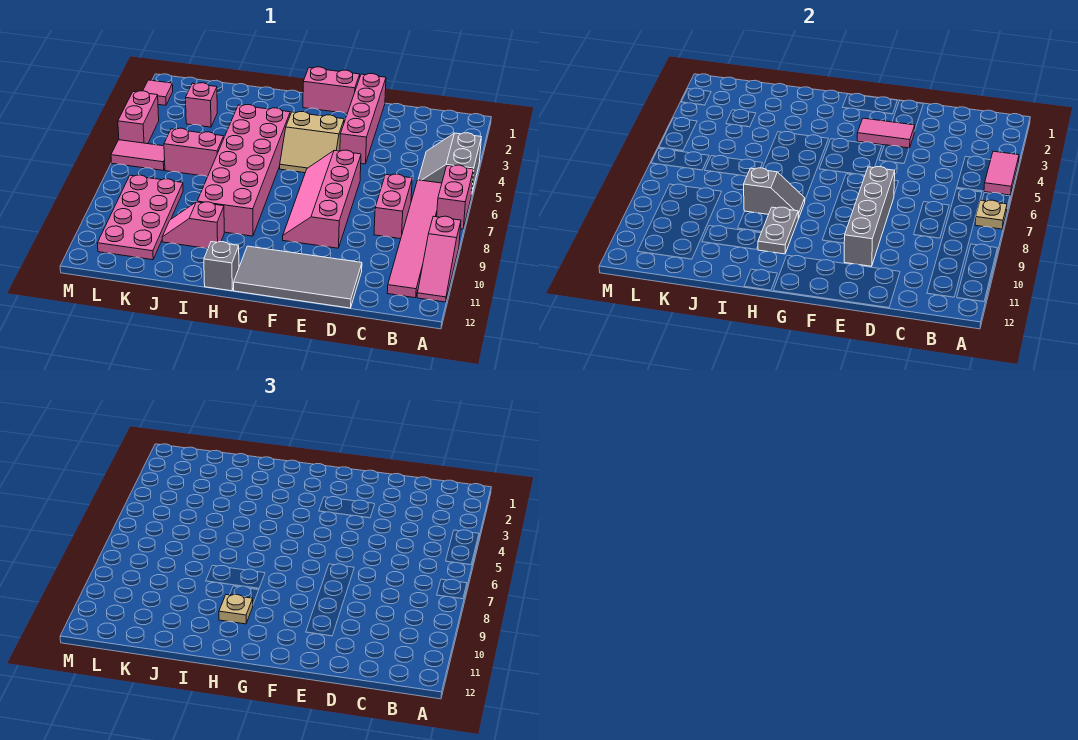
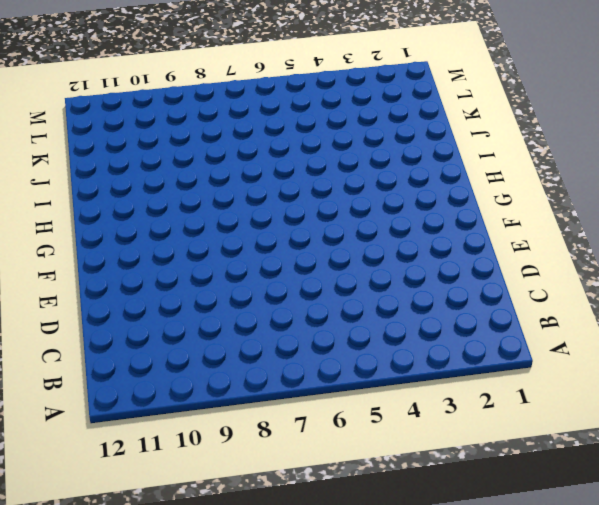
none -> grey slope A4:B5 level 1 top A
none -> pink brick A6:A7 level 1
none -> pink slope A9:A11 level 1 top 9

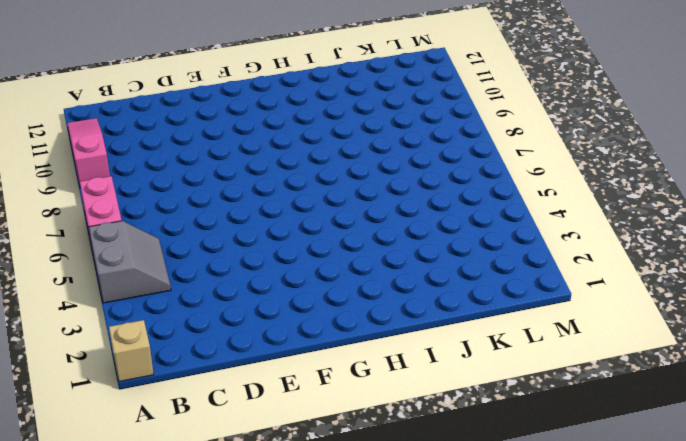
tan brick A1 level 1 -> none
none -> pink tile B6:B11 level 1
none -> pink brick C7:C8 level 1
none -> grey tile D11:G12 level 1

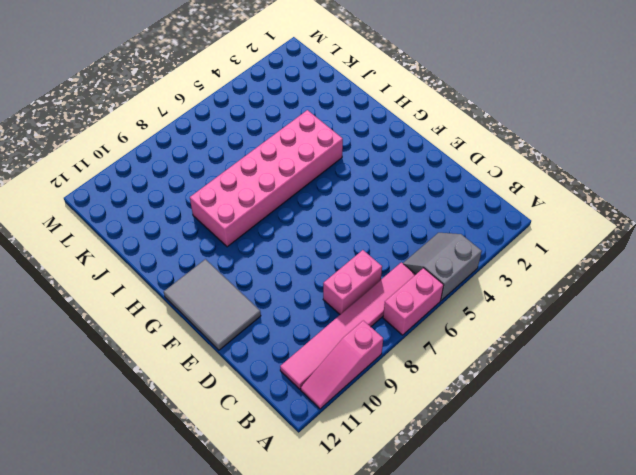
grey tile E11:G12 level 1 -> grey tile D11:G12 level 1
none -> pink brick E1:E4 level 1
none -> pink slope E6:F9 level 1 top E
none -> pink brick F1:G1 level 1

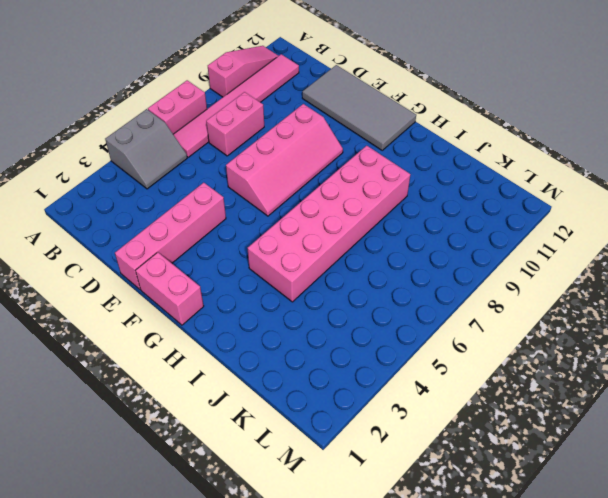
none -> tan slope F4:G5 level 1 top 4
none -> grey brick H12 level 1
none -> pink slope I10:J10 level 1 top I

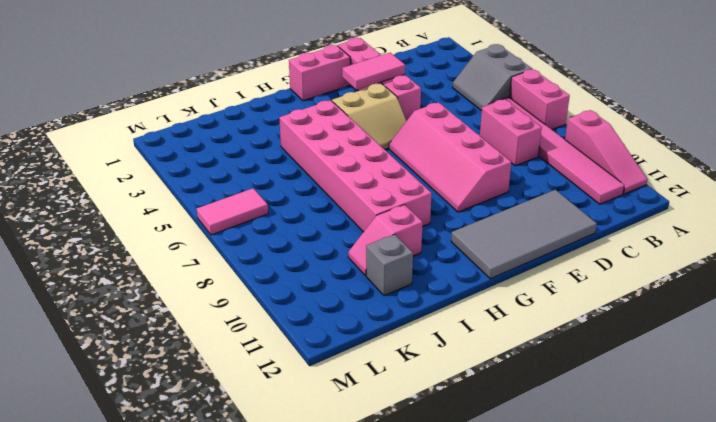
grey brick J11 level 1 -> grey brick H12 level 1
none -> pink brick J6:K6 level 1
none -> pink brick K3 level 1
none -> pink plate K8:L11 level 1

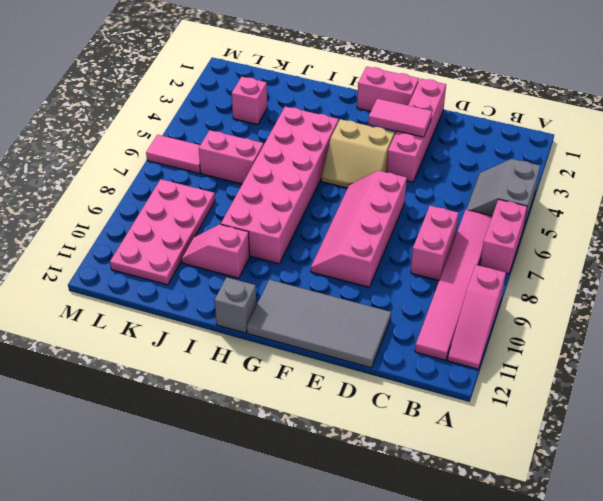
none -> pink tile M2 level 1
none -> pink brick M4:M5 level 1
none -> pink tile A4:A5 level 2

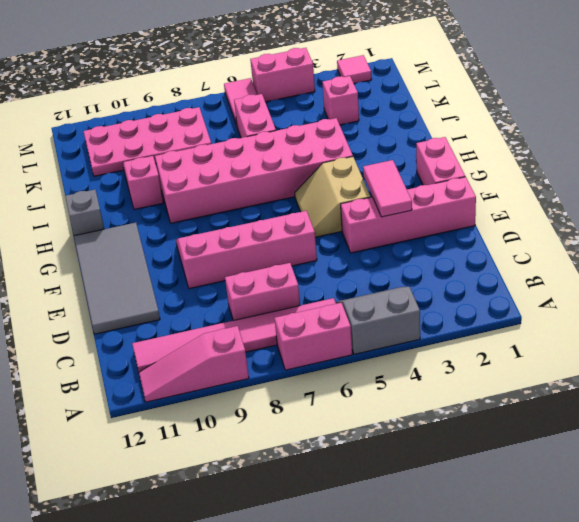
none -> pink tile A4:A5 level 2
none -> tan plate A7 level 2
none -> grey brick E7:E10 level 2

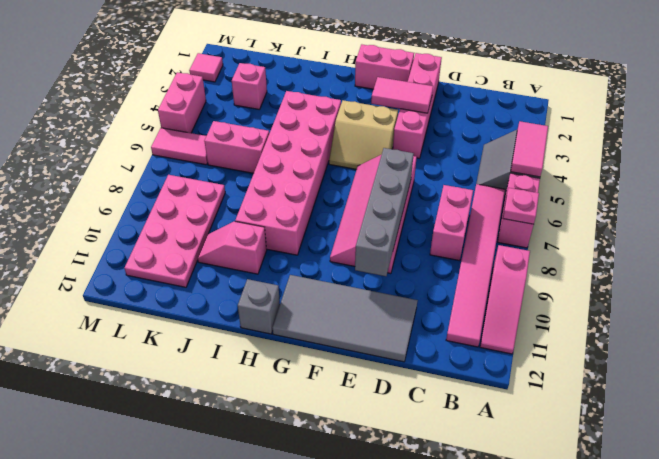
pink plate A7 level 2 -> tan plate A7 level 2
none -> grey slope H8:I8 level 2 top I
none -> grey plate H9:H10 level 2
none -> tan plate H10 level 3

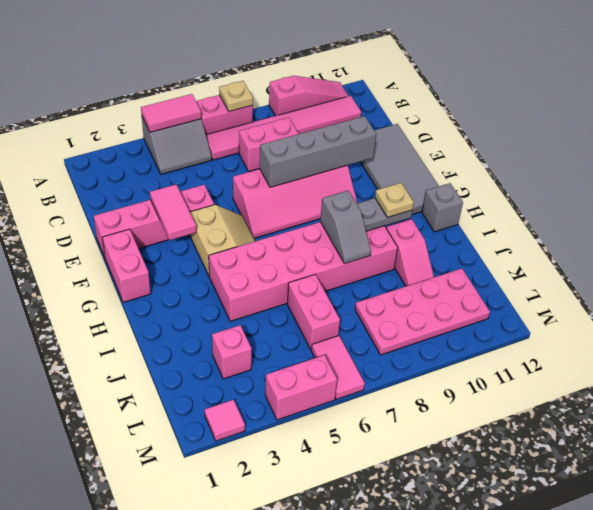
grey slope H8:I8 level 2 top H -> grey slope H8:I8 level 2 top I

